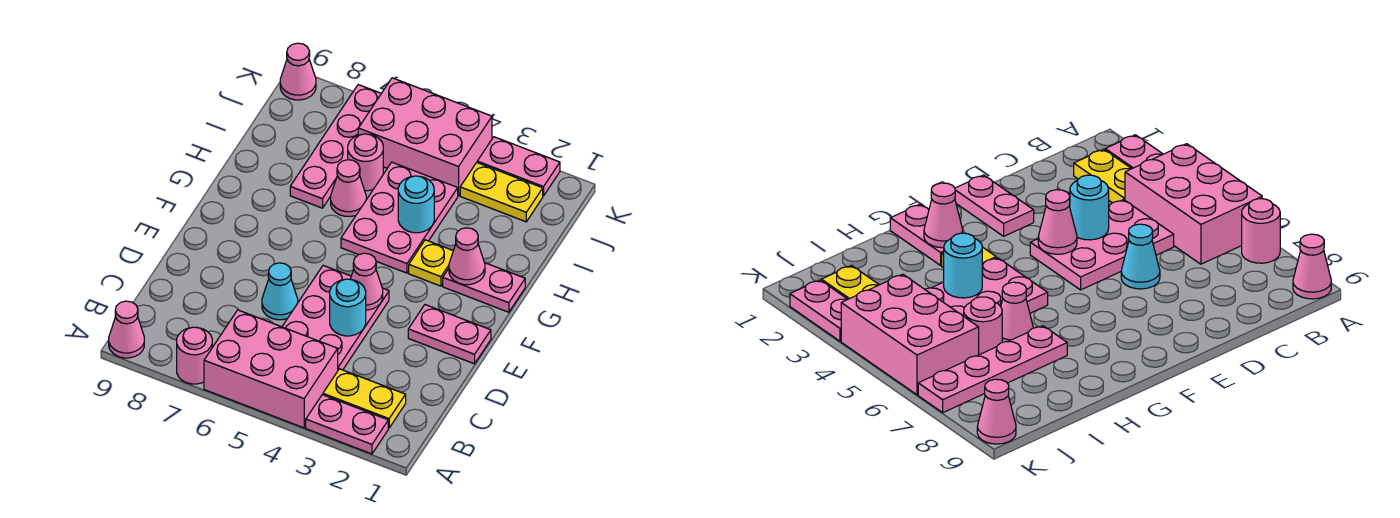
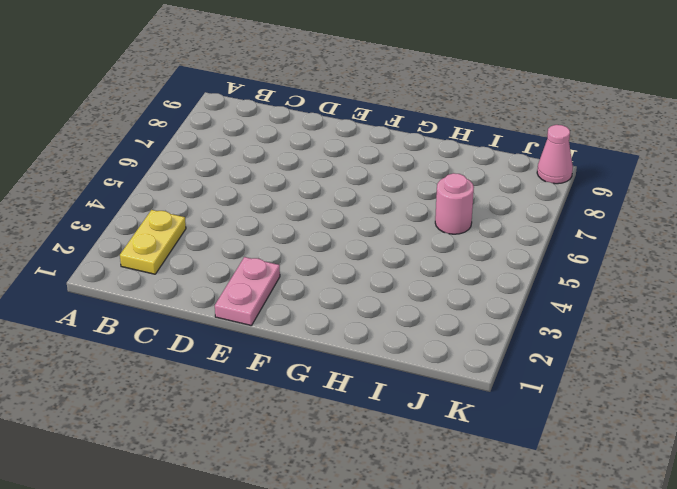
none -> pink plate A2:A3 level 1
none -> pink brick A4:B6 level 1
none -> pink round brick A7 level 1

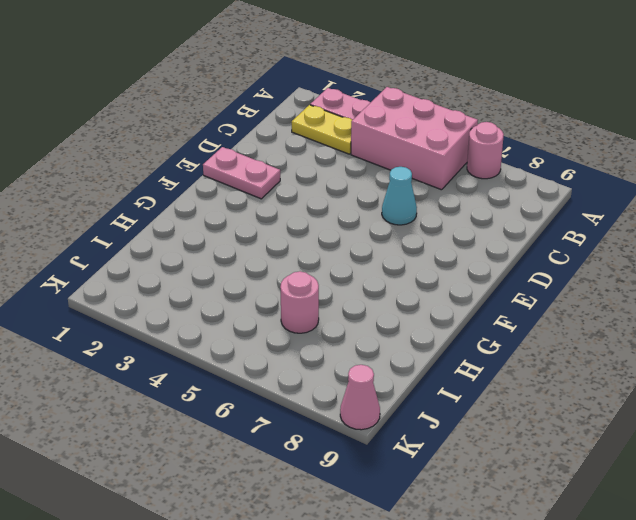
none -> pink cone A9 level 1
none -> pink plate C4:E5 level 1
none -> pink plate G1:G2 level 1

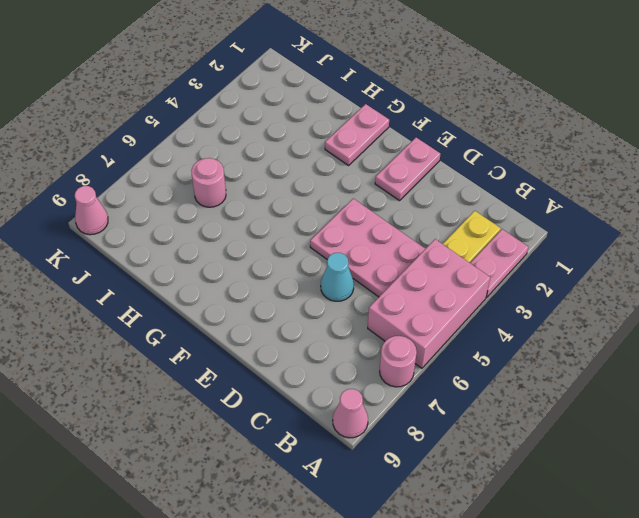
none -> yellow plate G3 level 1
none -> pink plate G4:I5 level 1
none -> pink cone H6 level 1

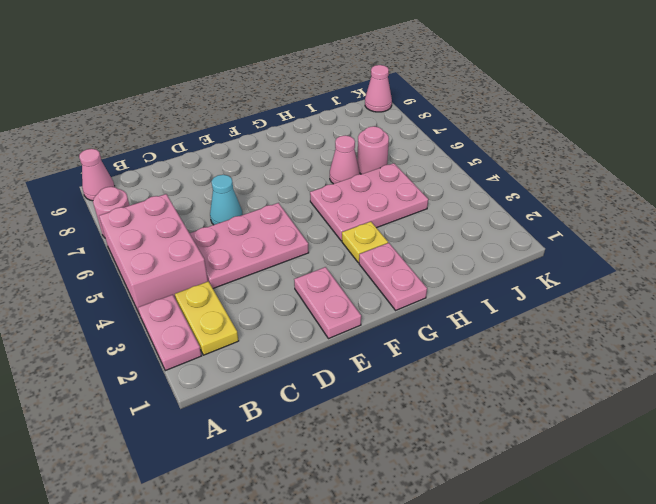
none -> pink plate H7:K7 level 1
none -> yellow plate J2:J3 level 1
none -> pink brick J4:K6 level 1

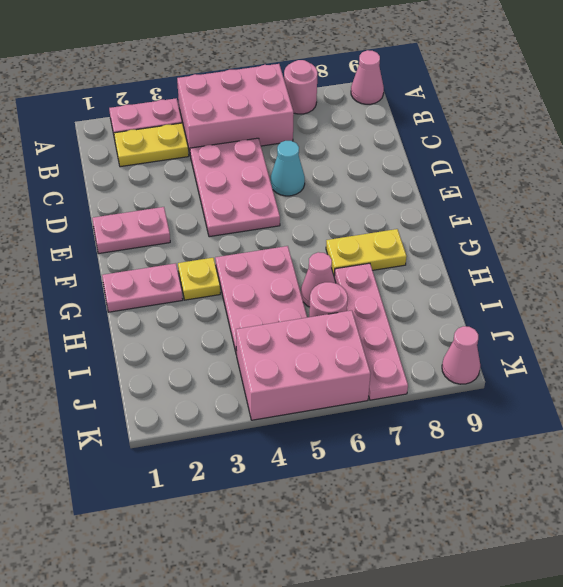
yellow plate G7:G8 level 1 -> yellow plate J2:J3 level 1
none -> pink plate K2:K3 level 1
none -> cyan round brick D4 level 2
none -> pink cone E4 level 2

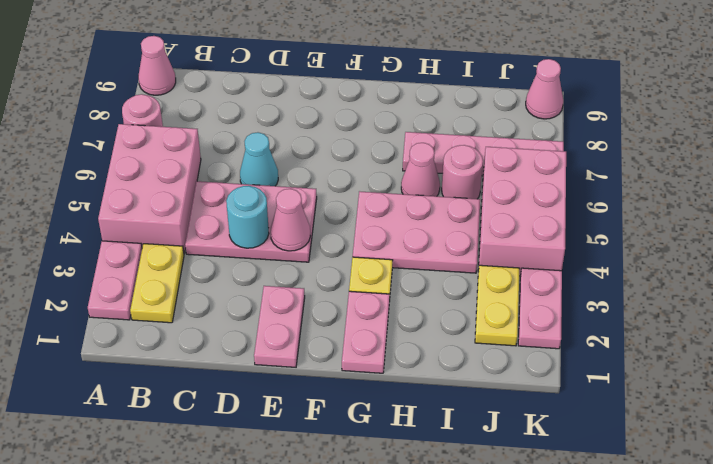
none -> pink cone G2 level 2
none -> cyan round brick H4 level 2

